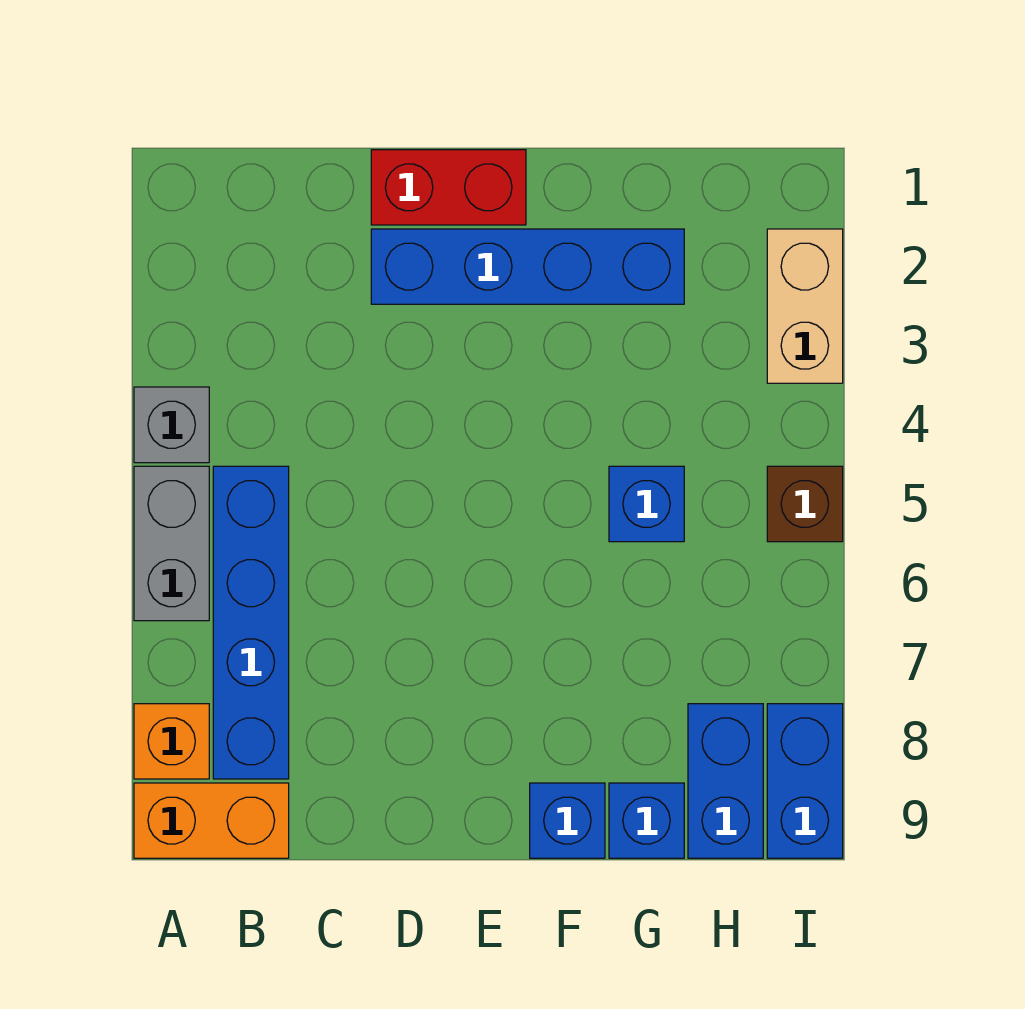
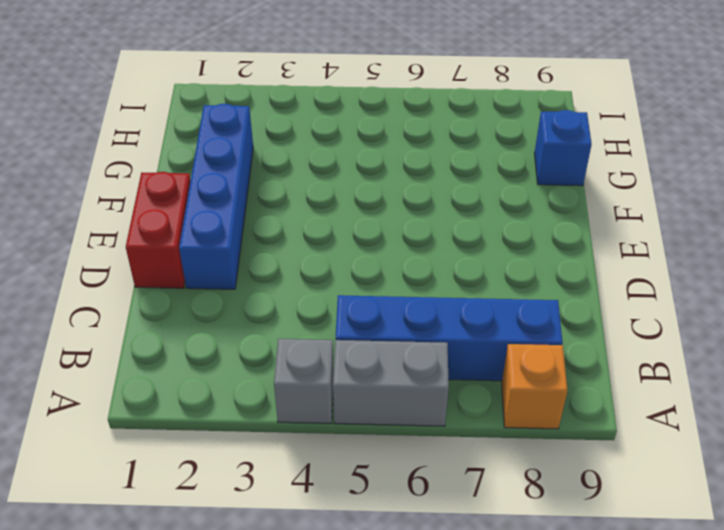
none -> orange brick A9:B9 level 1
none -> blue brick F9 level 1
none -> blue brick G5 level 1

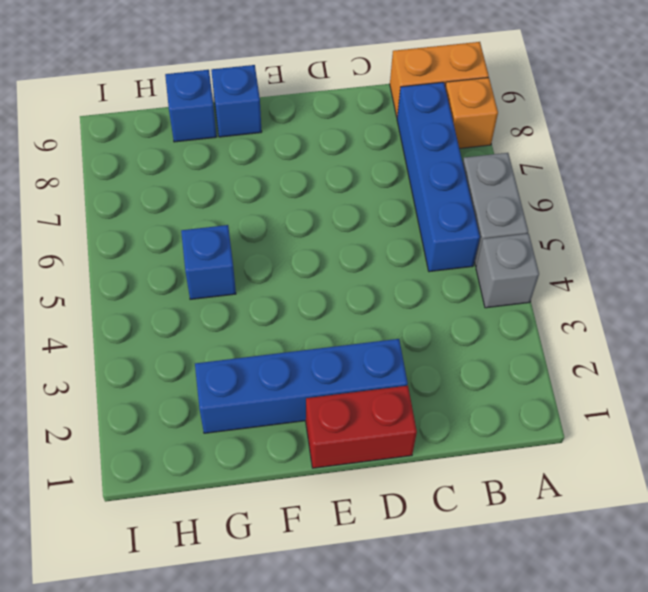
none -> blue brick H8:H9 level 1
none -> tan brick I2:I3 level 1
none -> brown brick I5 level 1

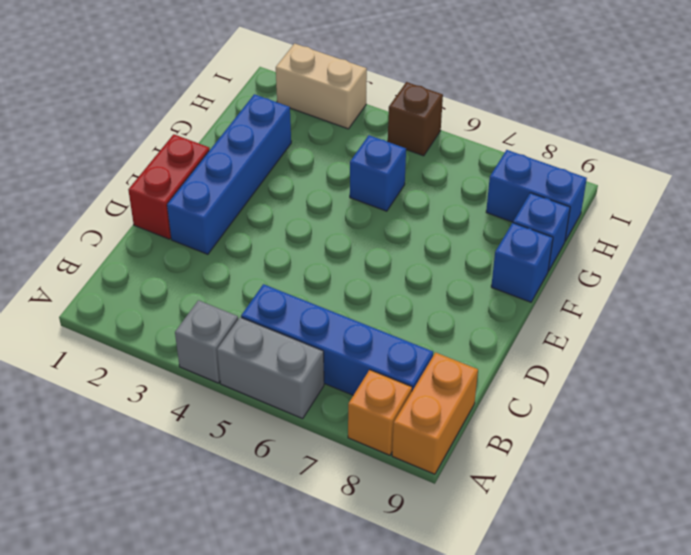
none -> blue brick I8:I9 level 1

